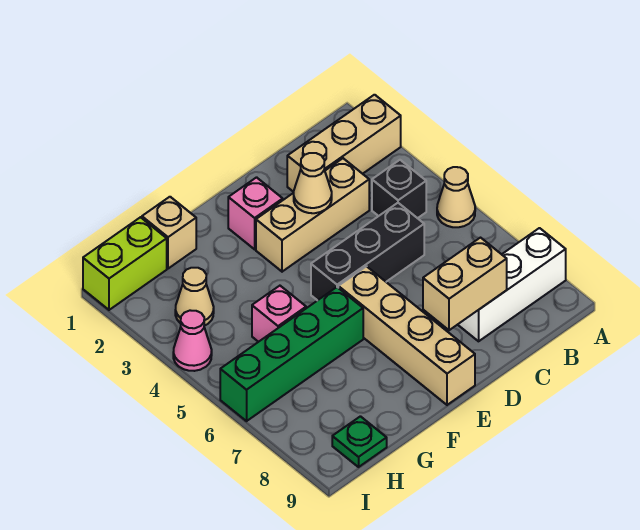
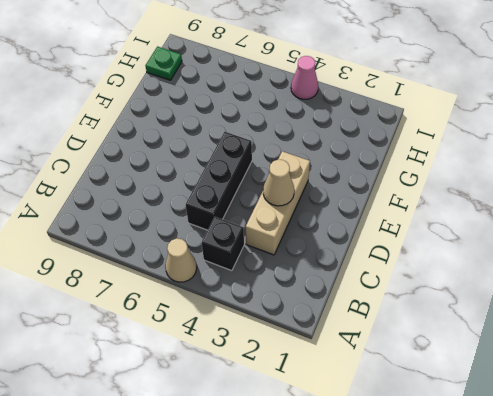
none -> tan brick A2:C2 level 1
none -> white brick A8:C8 level 1
none -> pink brick E2 level 1

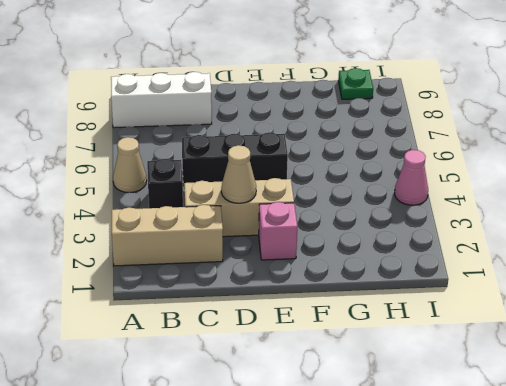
none -> tan brick E6:E9 level 1
none -> green brick F6:I6 level 1
none -> tan brick G1 level 1

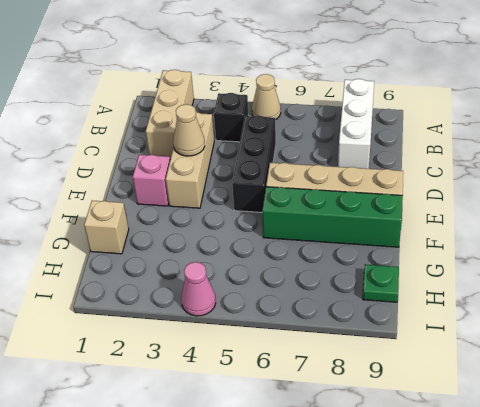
green brick F6:F9 level 1 -> green brick F6:I6 level 1
none -> pink brick G5 level 1
none -> lime brick H1:I1 level 1
none -> tan cone H3 level 1

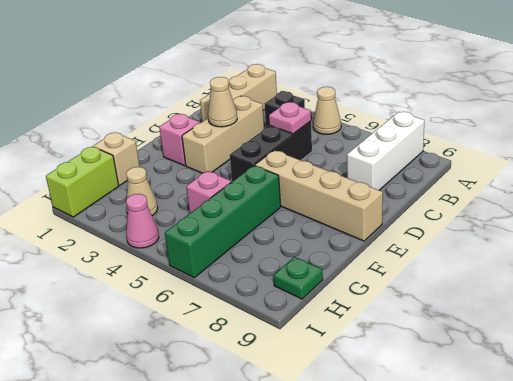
pink plate C5 level 2 -> none
none -> tan brick C8:D8 level 2

